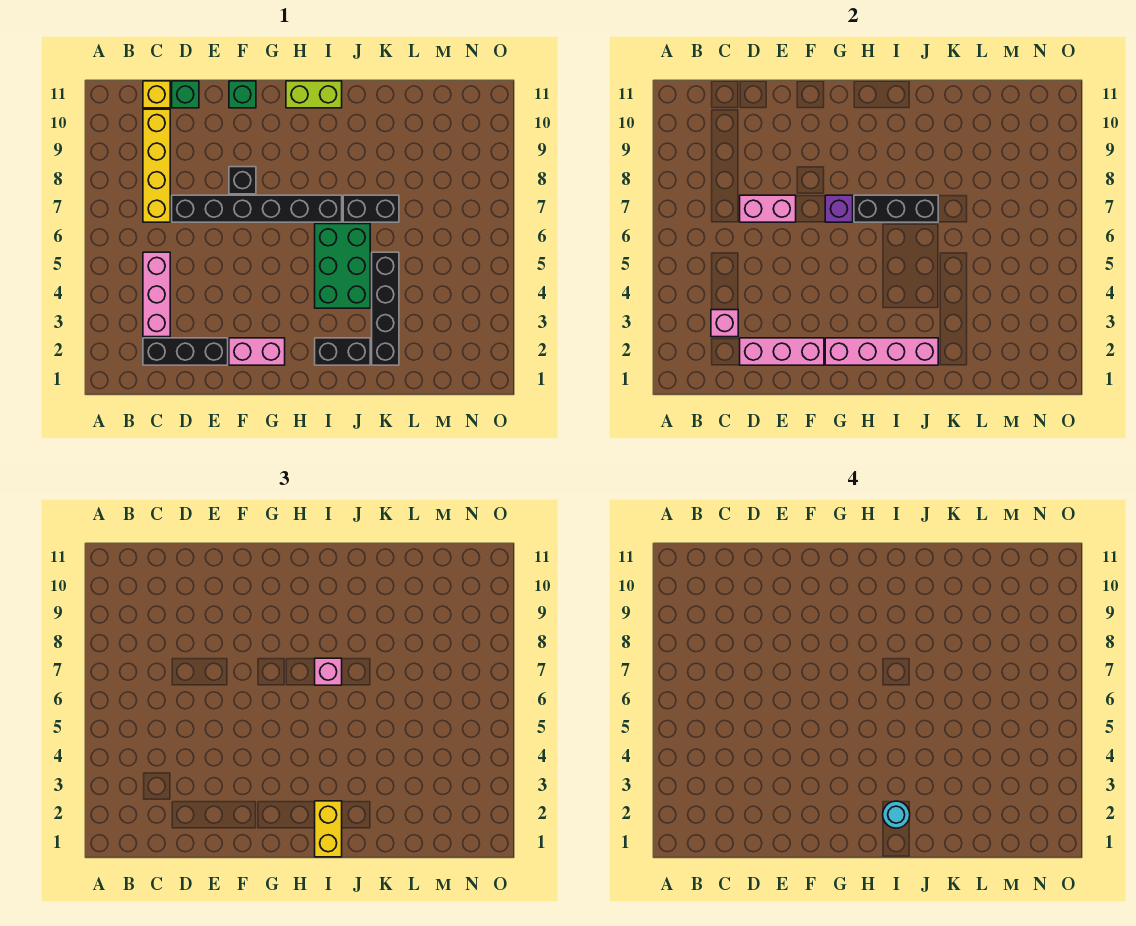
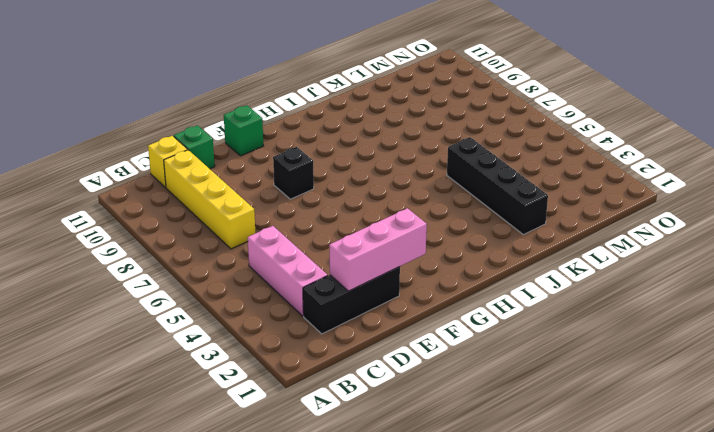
none -> black brick D7:I7 level 1
none -> pink brick F2:G2 level 1
none -> lime brick H11:I11 level 1

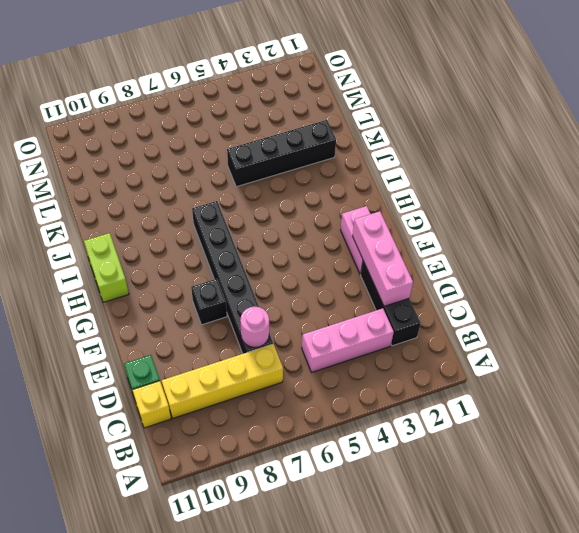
pink round brick D7 level 2 -> pink brick D7:E7 level 2
none -> green brick F11 level 1
none -> black brick I2:J2 level 1
none -> green brick I4:J6 level 1

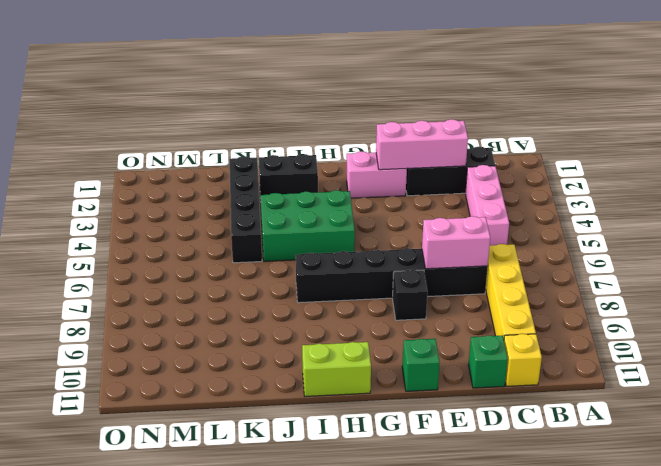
green brick H4:J5 level 1 -> green brick I4:J6 level 1
none -> black brick J7:K7 level 1
none -> pink brick C3 level 2
none -> pink brick G2:J2 level 2

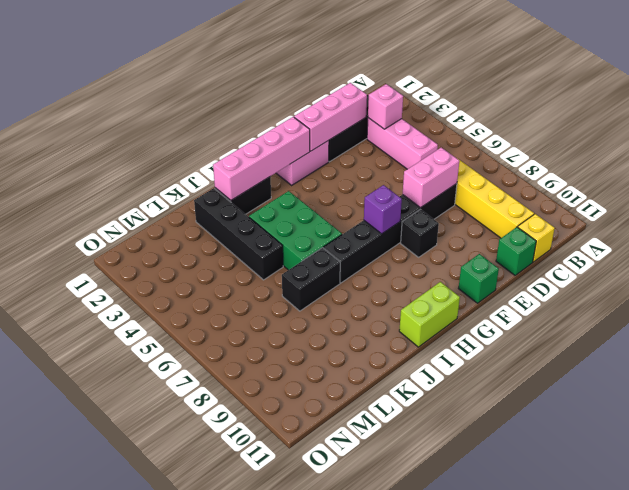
none -> black brick H7:J7 level 2
none -> yellow brick I1:I2 level 3
none -> pink brick I7 level 3

